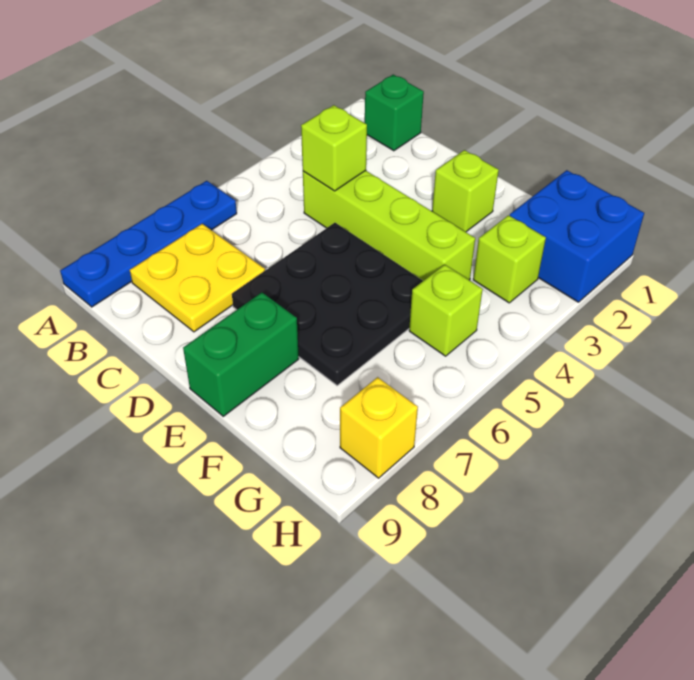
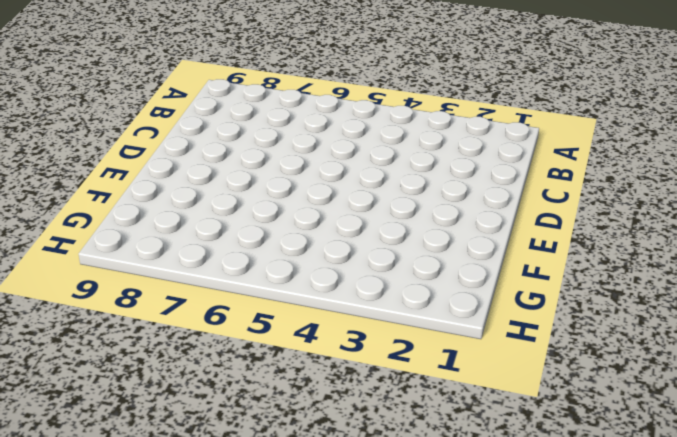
none -> blue plate A6:A9 level 1
none -> green brick B1 level 1
none -> yellow plate B7:C8 level 1

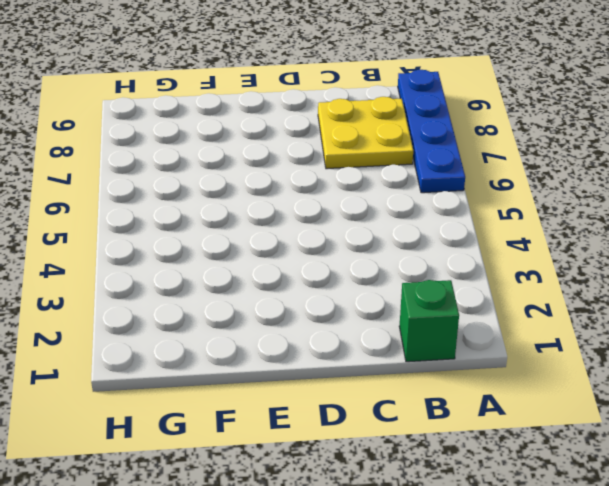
none -> lime brick C4:F4 level 1
none -> black plate D5:F7 level 1
none -> lime brick E2 level 1

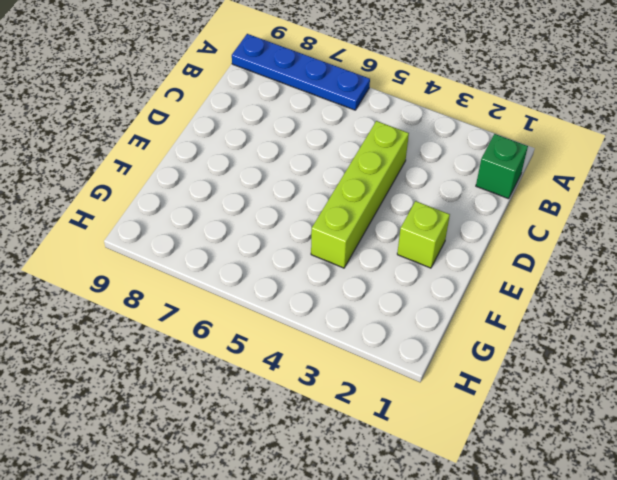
none -> yellow plate B7:C8 level 1
none -> black plate D5:F7 level 1
none -> green brick E8:E9 level 1

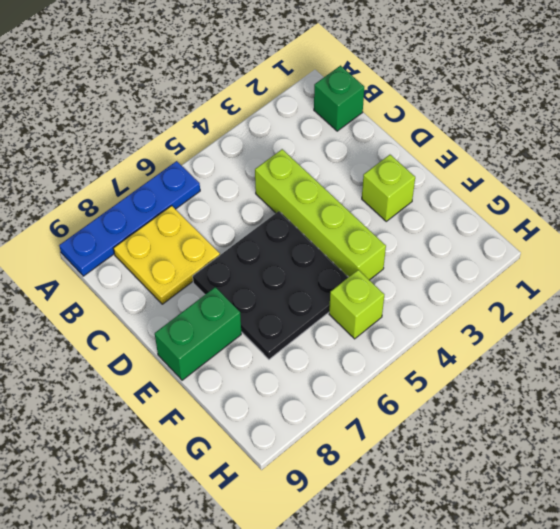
none -> blue brick G1:H2 level 1
none -> lime brick G3 level 1
none -> yellow brick H8 level 1

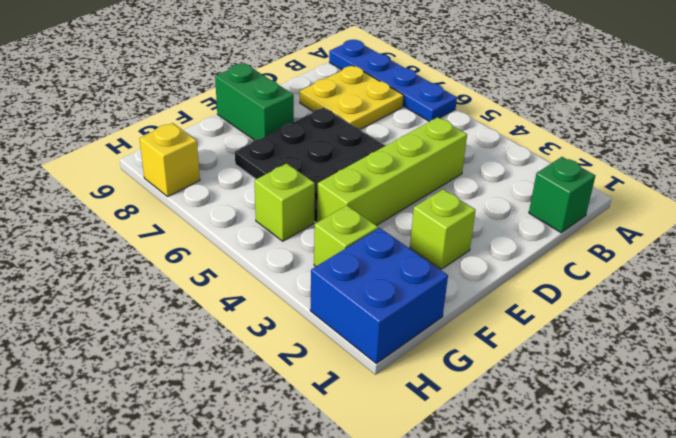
none -> lime brick C4 level 2

